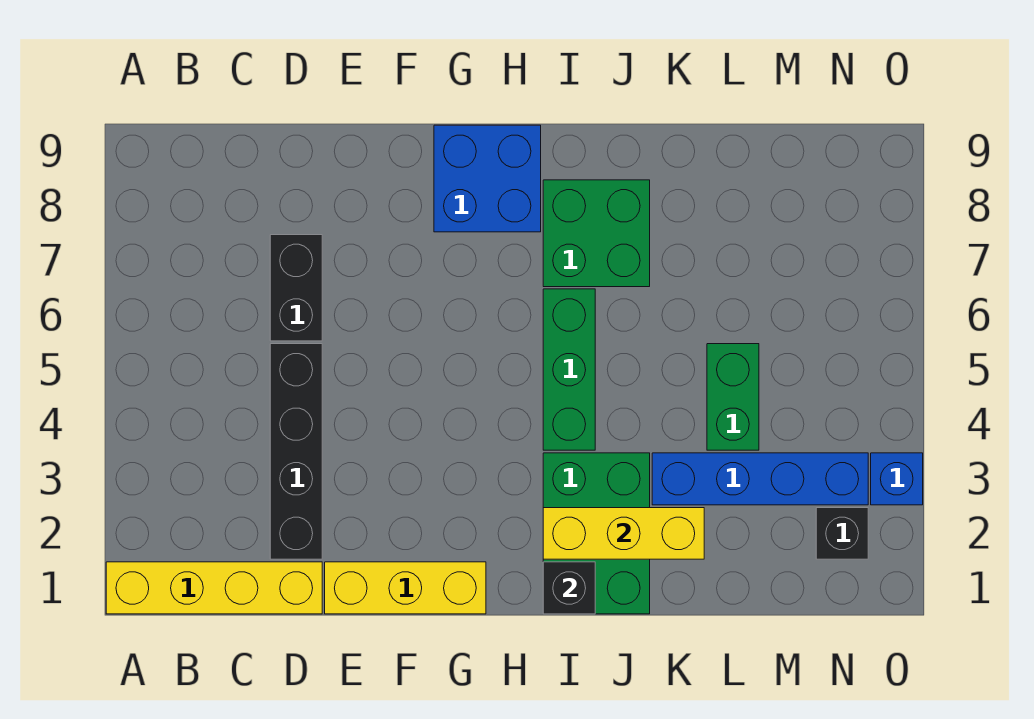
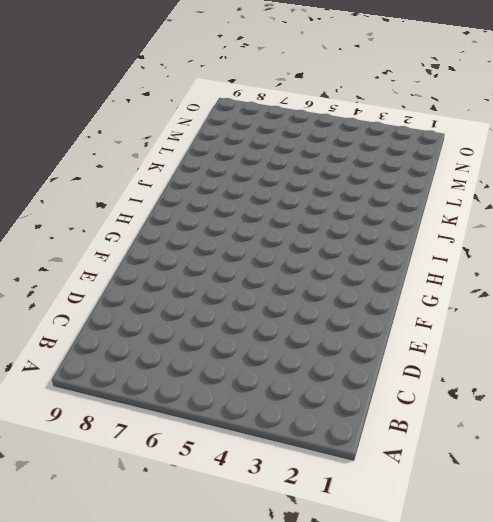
none -> yellow brick A1:D1 level 1
none -> black brick D2:D5 level 1
none -> black brick D6:D7 level 1

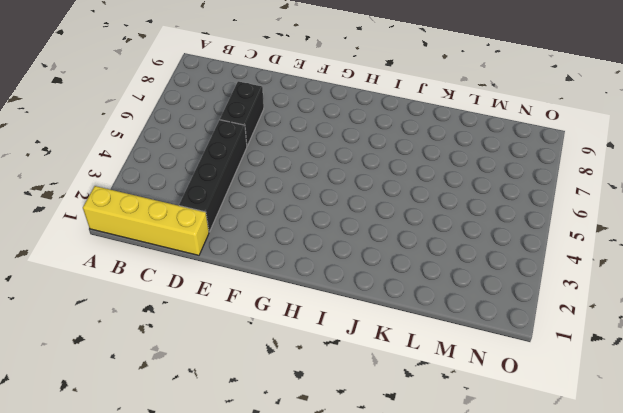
none -> yellow brick E1:G1 level 1
none -> blue brick G8:H9 level 1
none -> green brick I1:J3 level 1

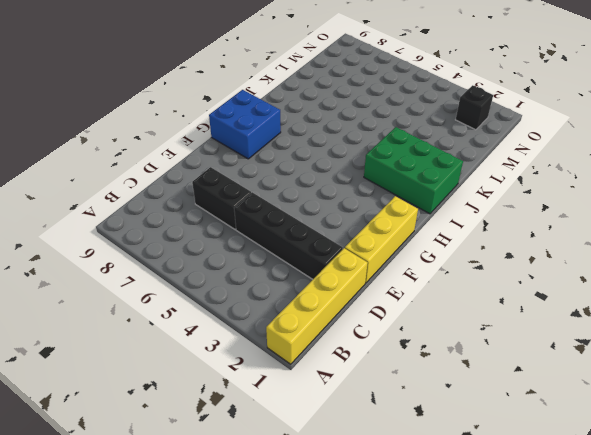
none -> green brick I4:I6 level 1
none -> green brick I7:J8 level 1
none -> blue brick K3:N3 level 1

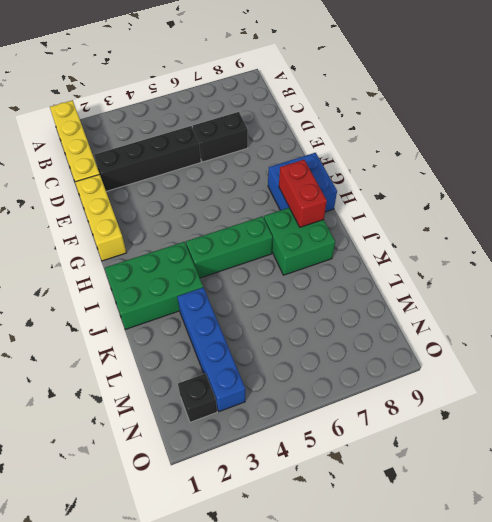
red brick H8:I8 level 2 -> none
none -> green brick L4:L5 level 1
none -> blue brick O3 level 1
none -> black brick I1 level 2

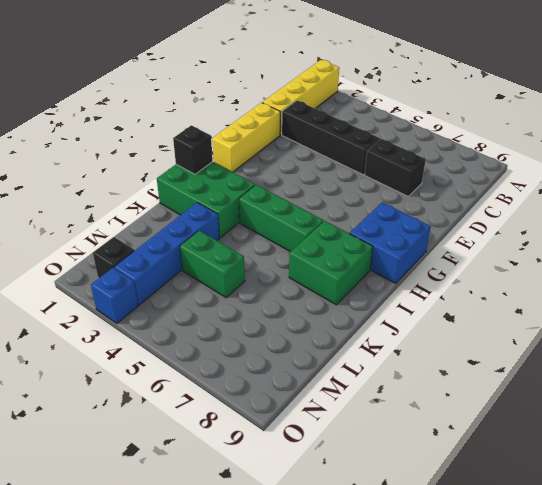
none -> yellow brick I2:K2 level 2

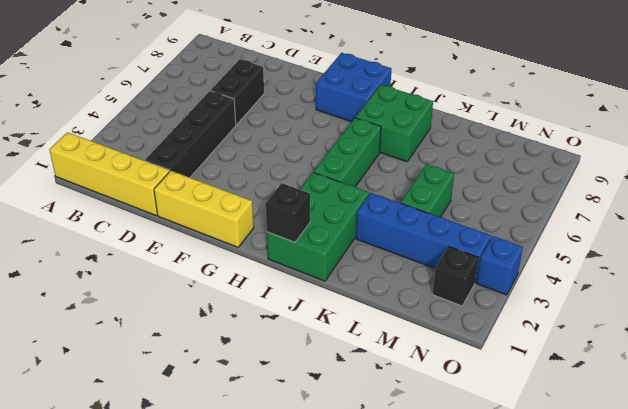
none -> yellow brick I2:K2 level 2

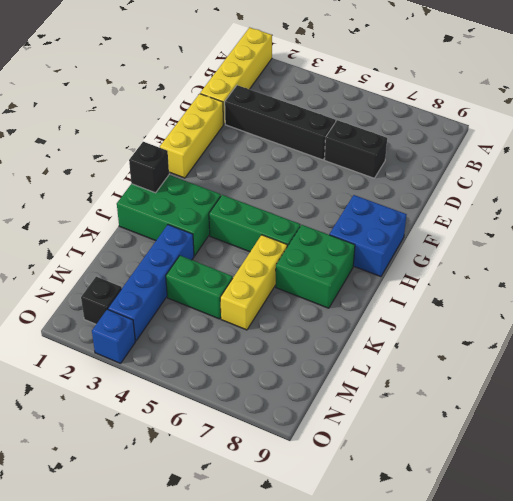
yellow brick J6:L6 level 1 -> yellow brick I2:K2 level 2

